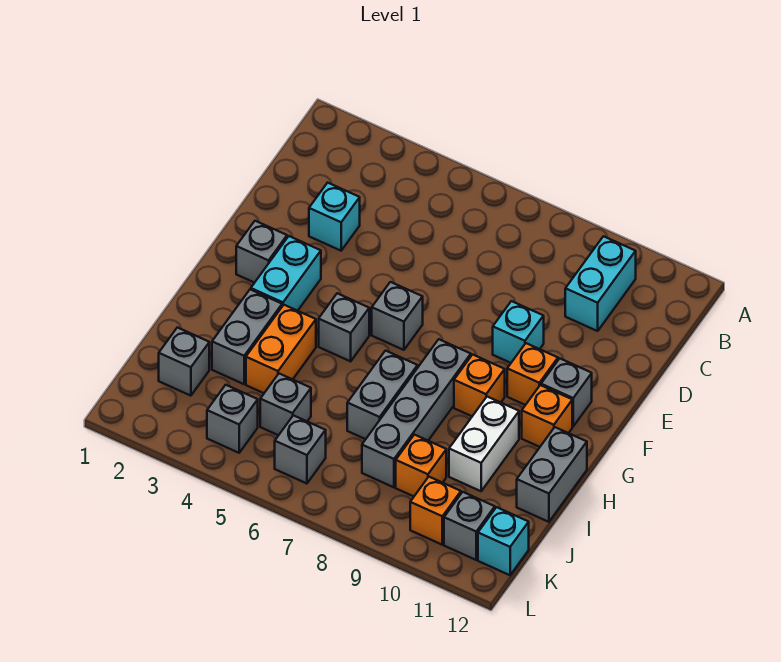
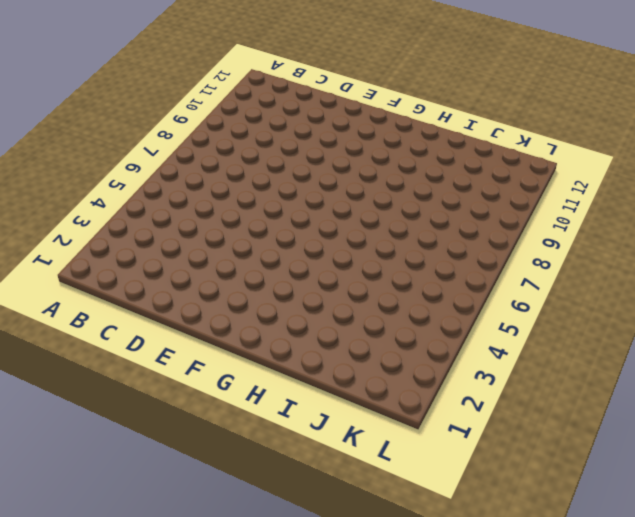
none -> cyan brick B10:C10 level 1
none -> cyan brick D3 level 1
none -> cyan brick E9 level 1

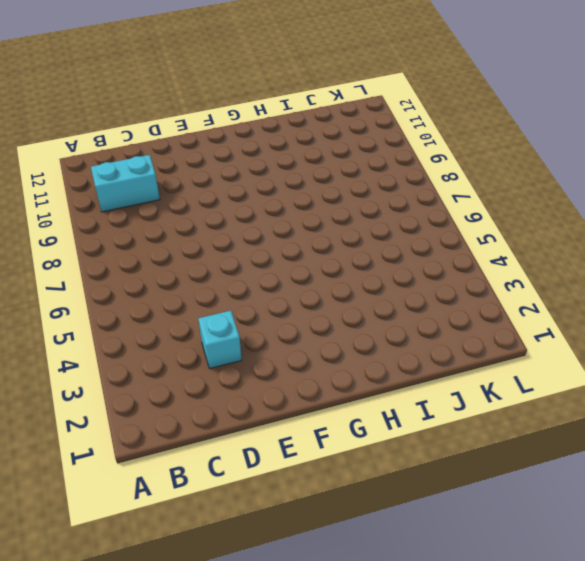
none -> cyan brick E9 level 1
none -> grey brick F2 level 1
none -> cyan brick F3:G3 level 1

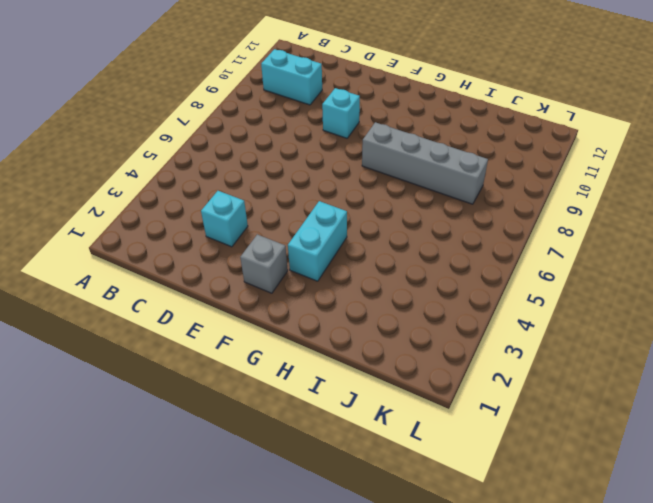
cyan brick G3:G4 level 1 -> cyan brick F3:G3 level 1
none -> grey brick F6 level 1
none -> orange brick F10 level 1
none -> grey brick F11 level 1

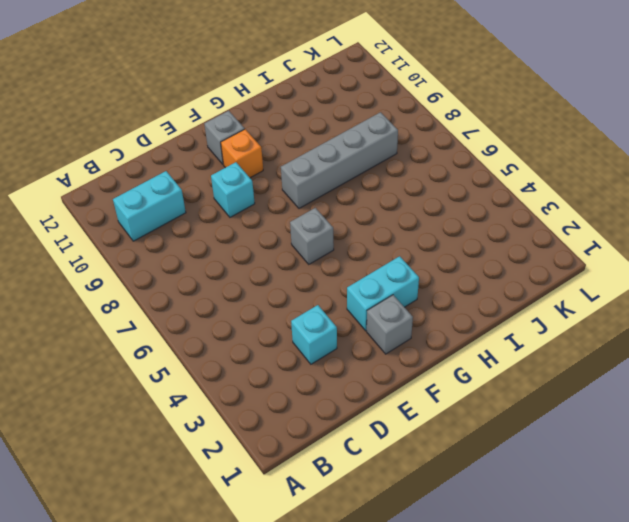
none -> grey brick G5 level 1
none -> orange brick G9 level 1
none -> orange brick G11 level 1

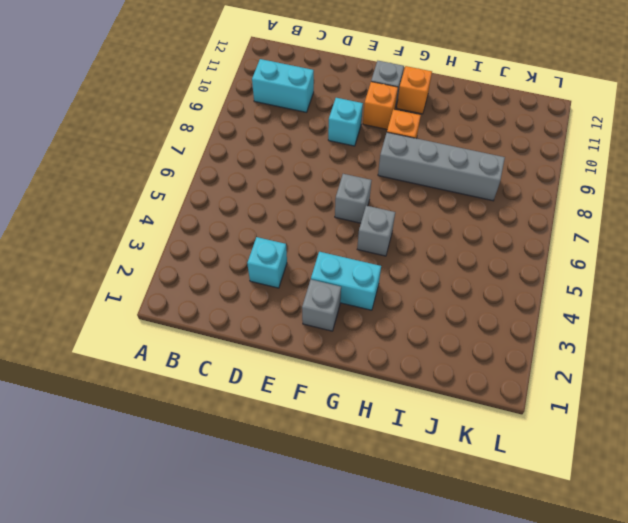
none -> grey brick H3:I3 level 1
none -> orange brick H4:I4 level 1
none -> grey brick H7:I7 level 1

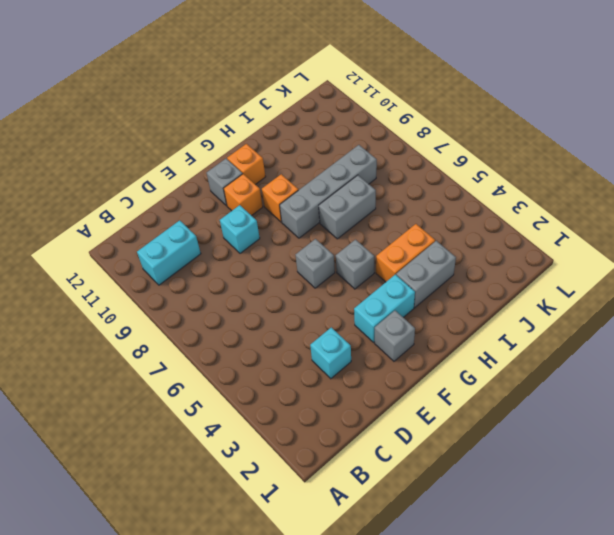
none -> white brick H10:I10 level 1
none -> grey brick H12:I12 level 1
none -> grey brick J2 level 1

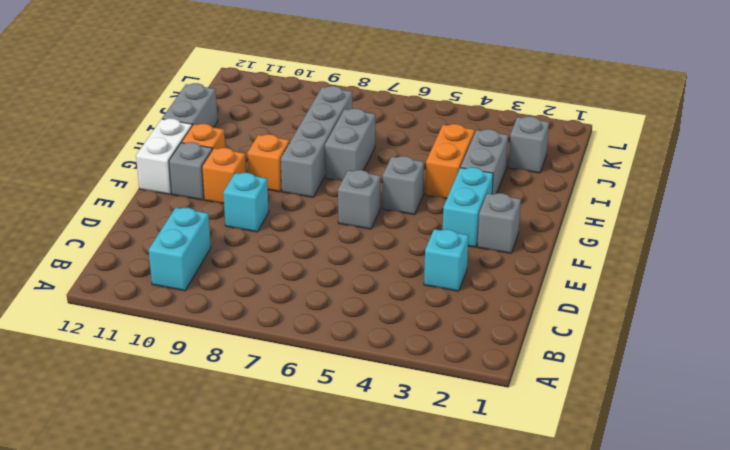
white brick F12:G12 level 1 -> white brick H10:I10 level 1
none -> grey brick J5 level 1
none -> orange brick J9 level 1
none -> grey brick K4 level 1

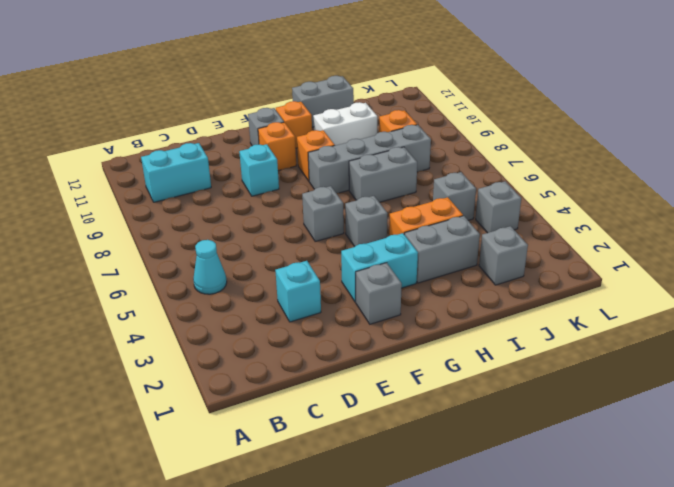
cyan cone B5 level 1 -> none
none -> grey brick K6 level 1
none -> orange brick K10 level 1
none -> grey brick K11 level 1

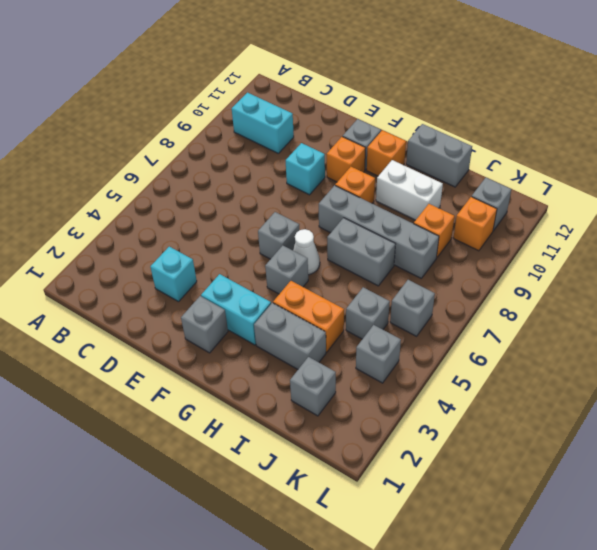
white cone G6 level 1 -> none
none -> cyan brick K12 level 1

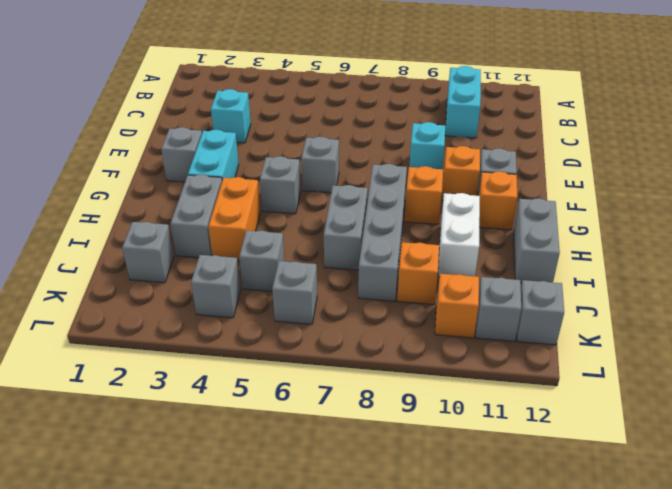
grey brick K12 level 1 -> cyan brick K12 level 1

